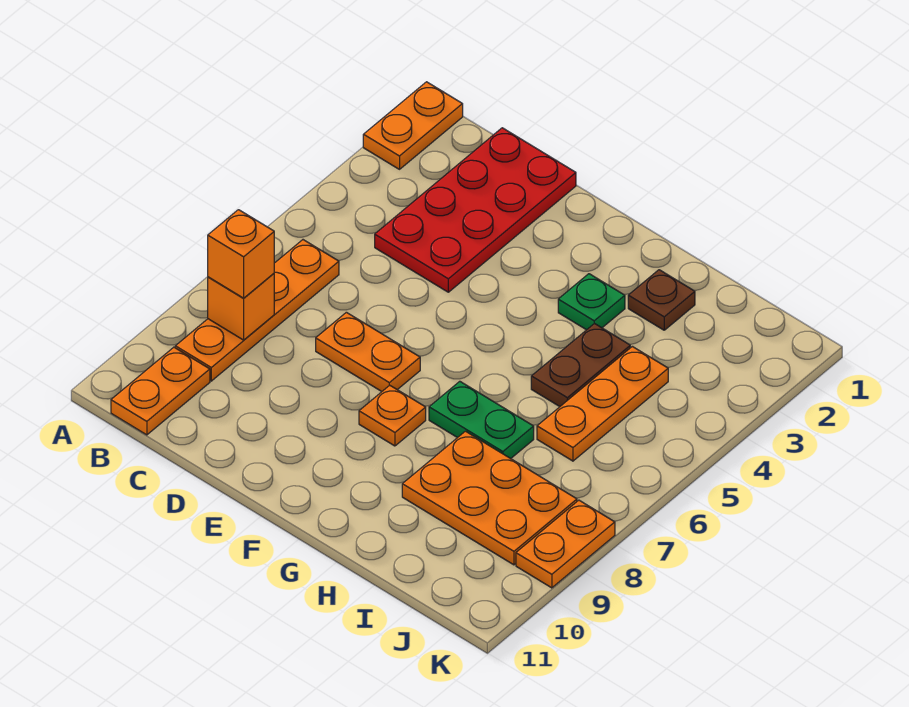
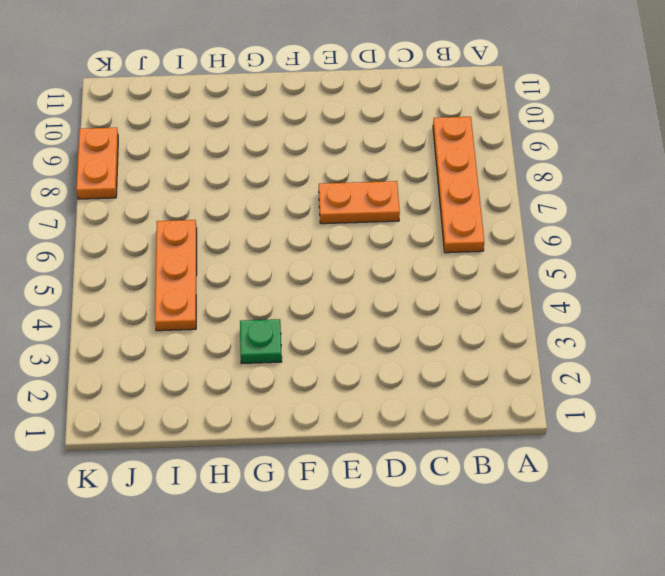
none -> orange plate A1:A2 level 1
none -> orange plate B10:B11 level 1
none -> red plate C1:D4 level 1

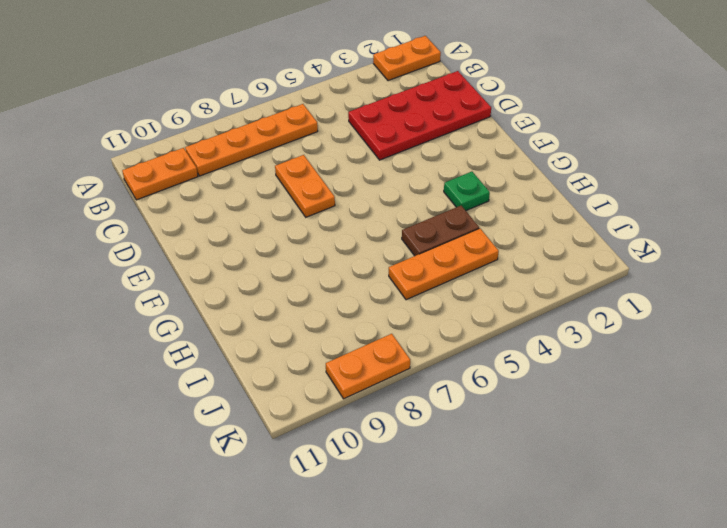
none -> orange plate F8 level 1
none -> green plate G7:H7 level 1
none -> brown plate H2 level 1

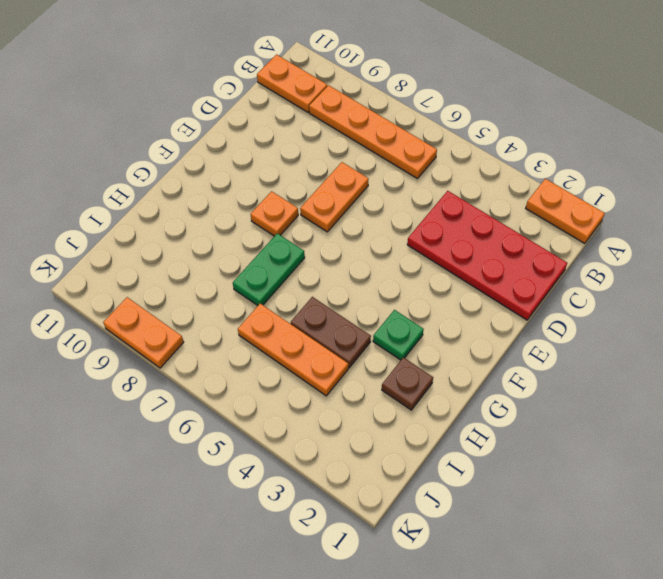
none -> orange plate H8:J9 level 1
none -> orange brick B8 level 2
none -> orange brick B8 level 3

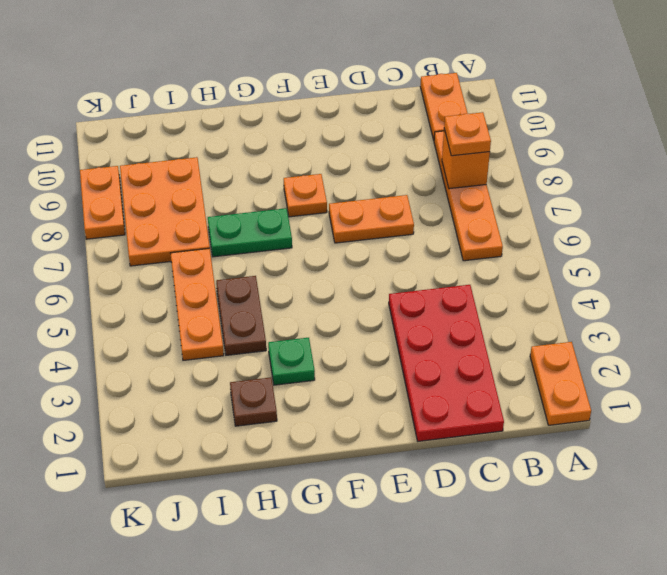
orange plate B8 level 3 -> orange brick B8 level 3
orange plate I7:J9 level 1 -> orange plate H8:J9 level 1

